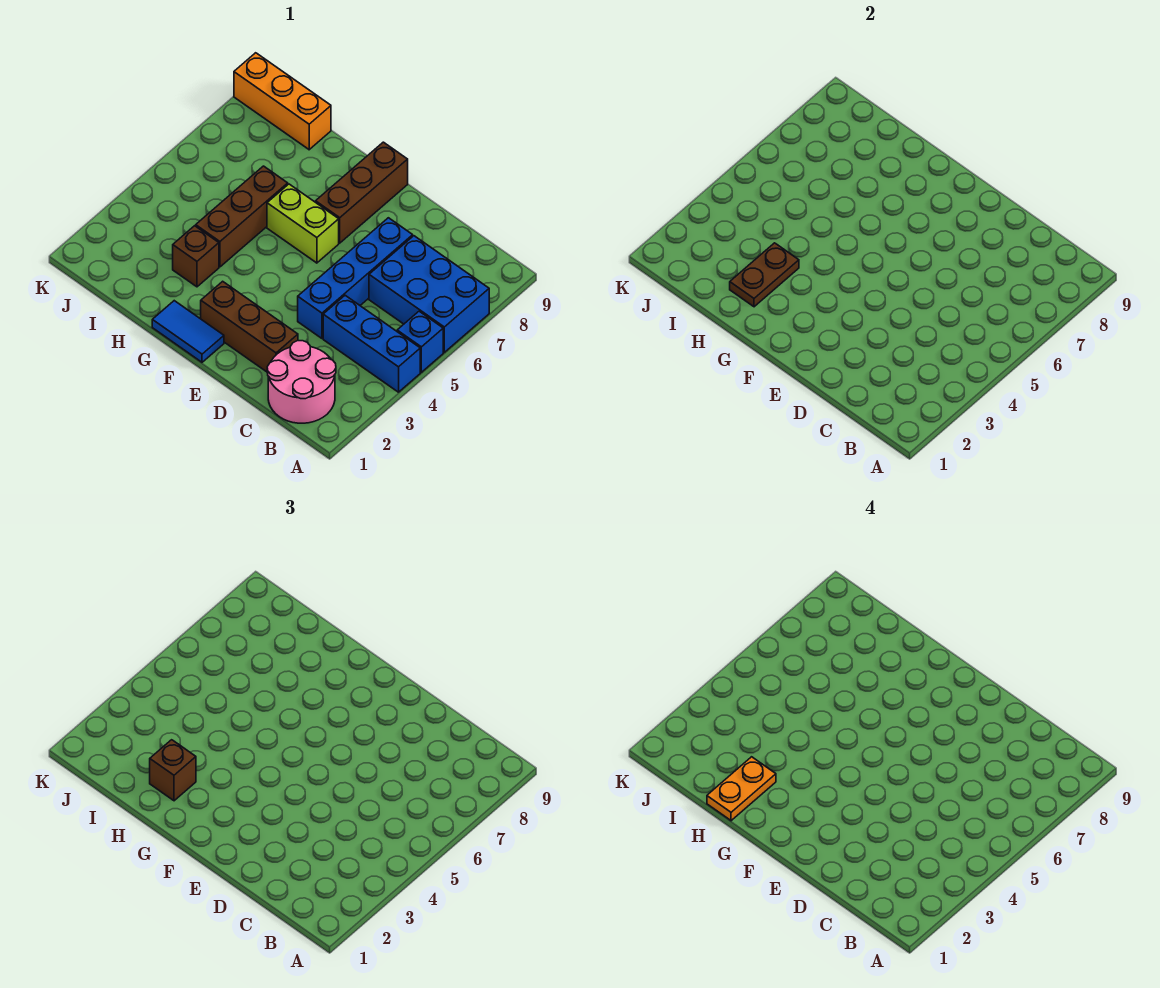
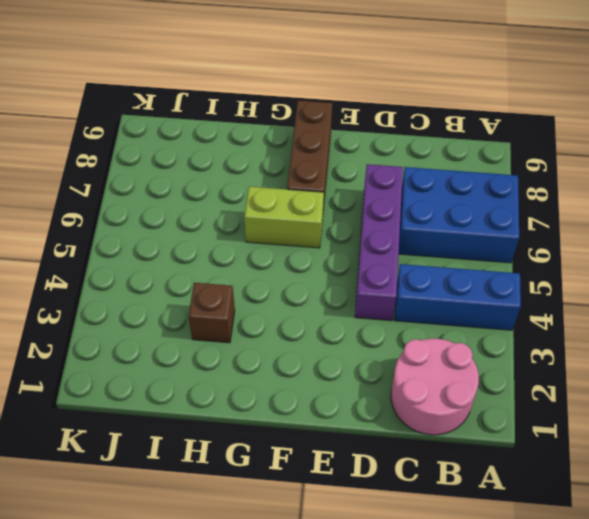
purple brick D4:D7 level 1 -> blue brick D4:D7 level 1
none -> blue brick A5 level 1
none -> brown brick D2:F2 level 1
none -> blue tile F1:G1 level 1

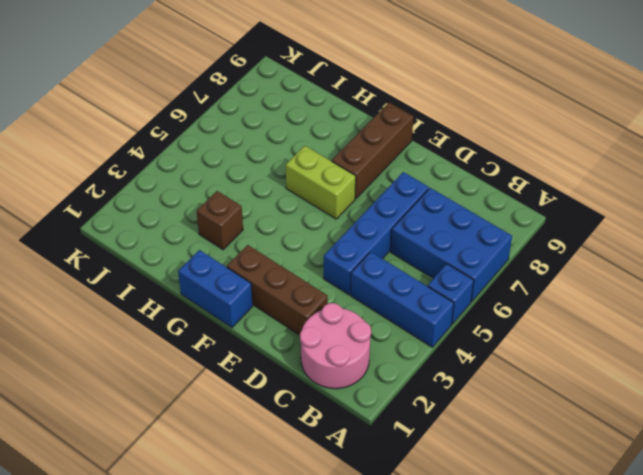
blue brick F1:G1 level 1 -> blue tile F1:G1 level 1
none -> brown brick H4:H6 level 1
none -> orange brick I9:K9 level 1
none -> brown plate H2:H3 level 2

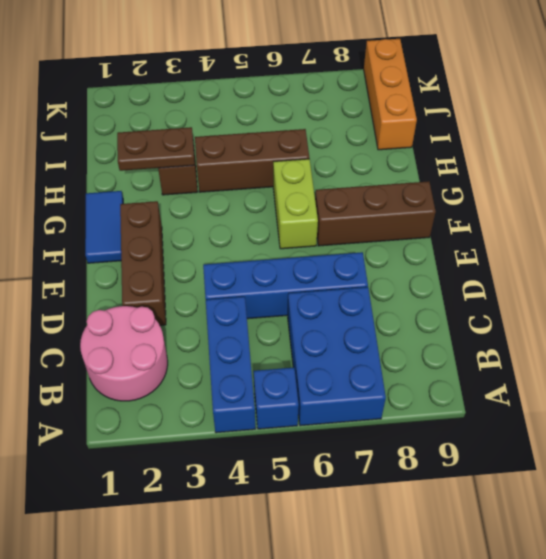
none -> brown brick H2 level 3
none -> orange plate H1:H2 level 4

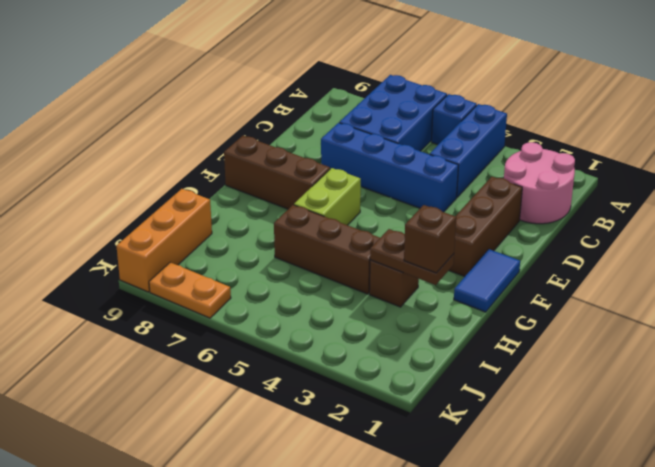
orange plate K7:K8 level 1 -> orange plate H1:H2 level 4

